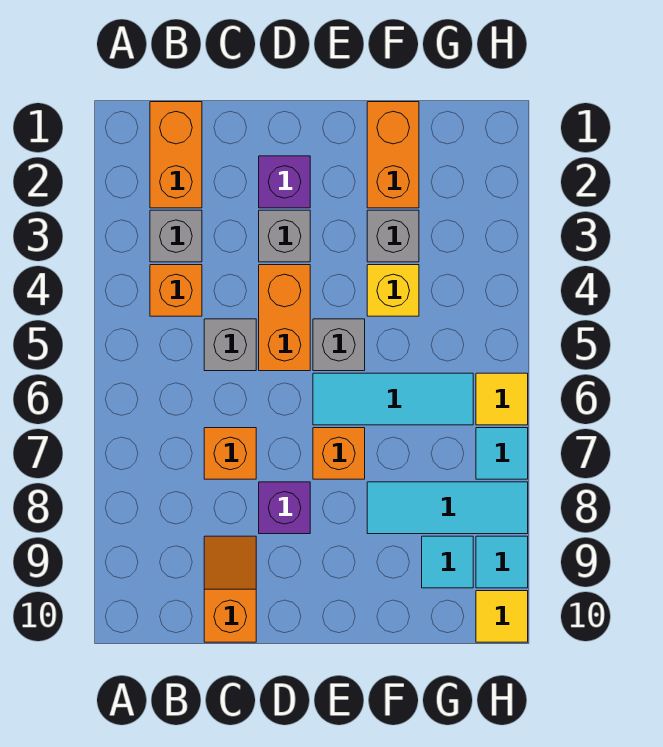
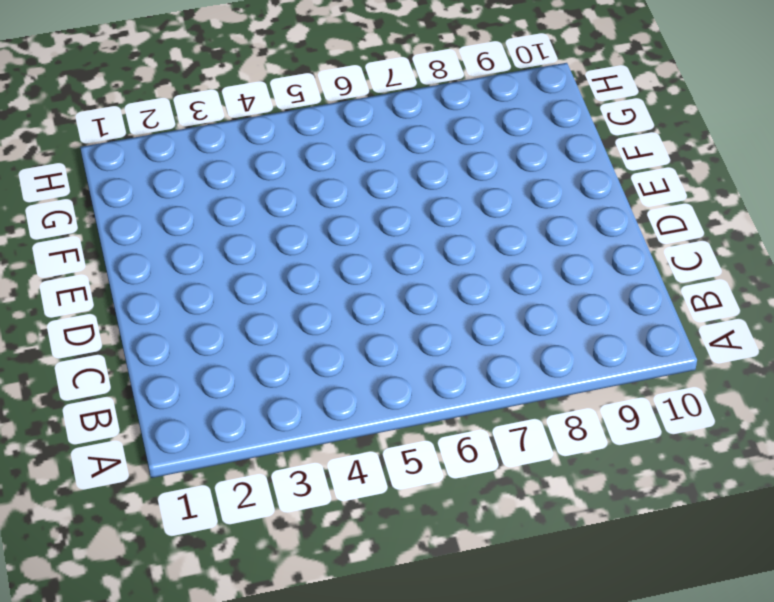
none -> orange brick B1:B2 level 1
none -> grey brick B3 level 1
none -> orange brick B4 level 1

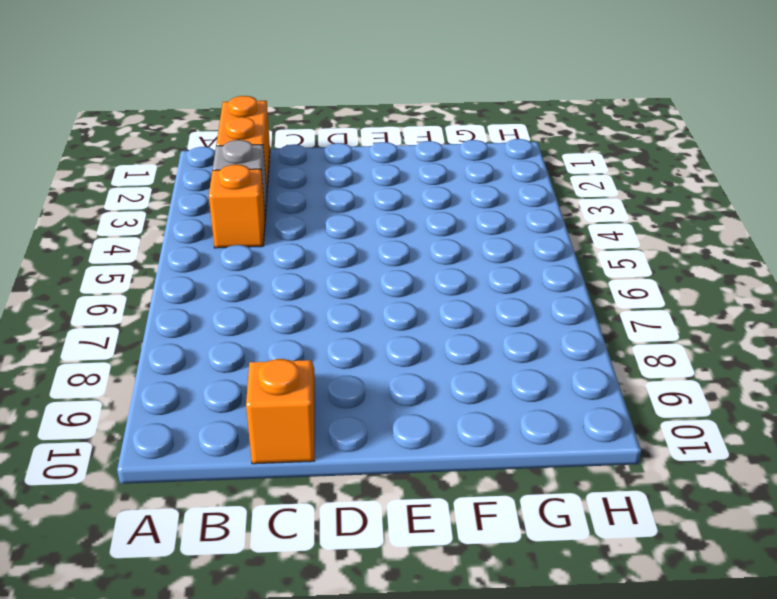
none -> grey brick C5 level 1
none -> orange brick C7 level 1
none -> purple brick D2 level 1

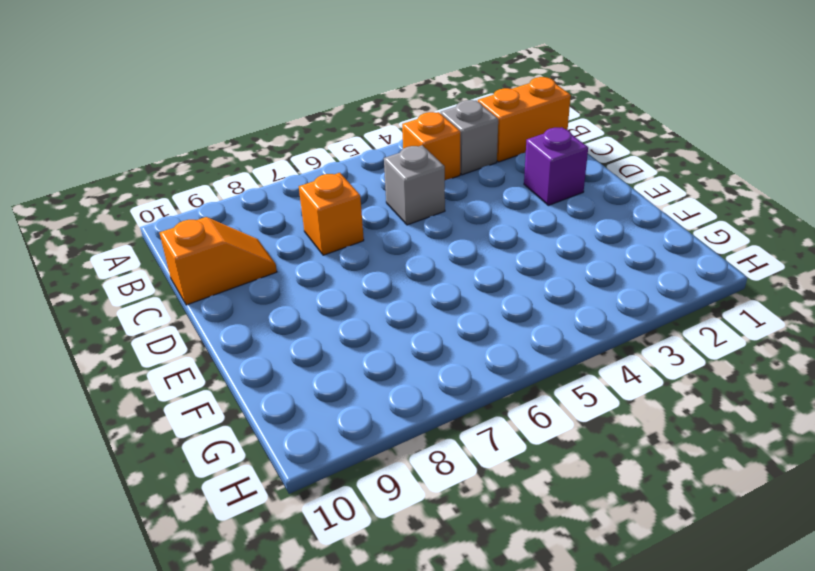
none -> grey brick D3 level 1
none -> orange brick D4:D5 level 1
none -> purple brick D8 level 1

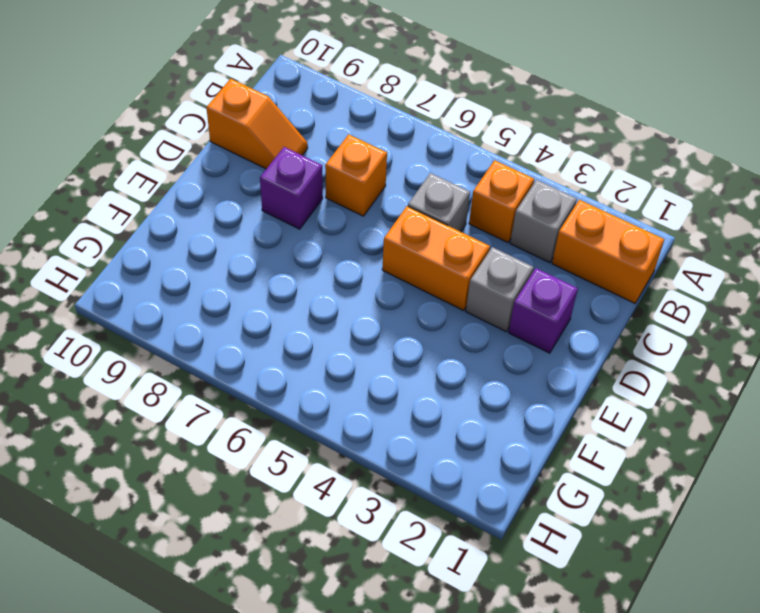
none -> grey brick E5 level 1
none -> cyan tile E6:G6 level 1
none -> orange brick E7 level 1

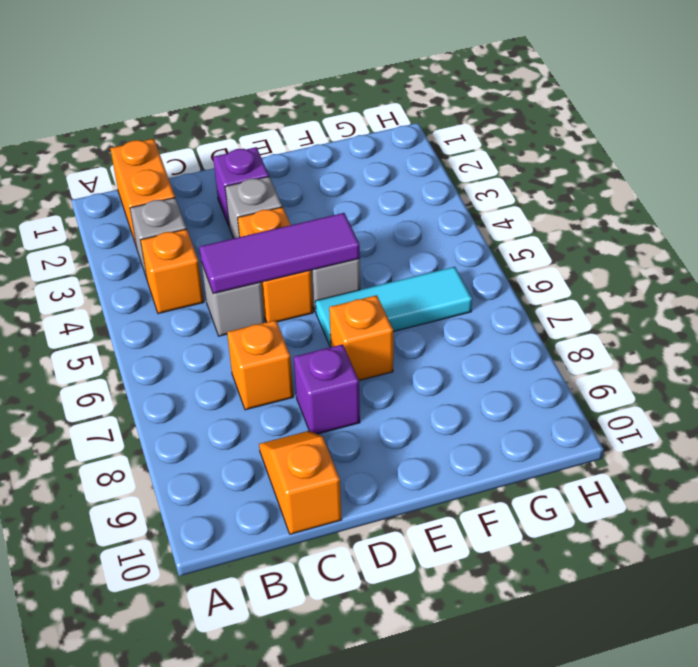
purple tile C5:E5 level 2 -> none
none -> orange brick F1:F2 level 1
none -> grey brick F3 level 1
none -> yellow brick F4 level 1

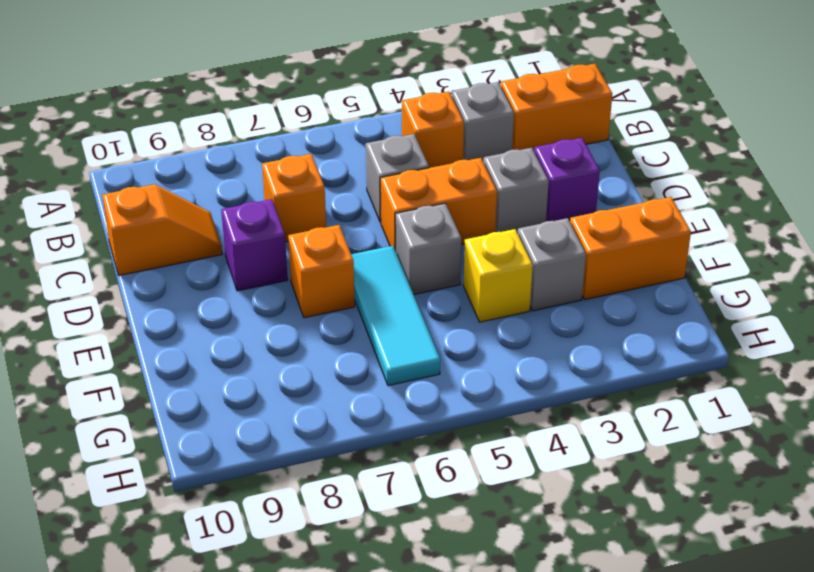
none -> cyan tile F8:H8 level 1
none -> cyan tile G9 level 1
none -> yellow tile H6 level 1

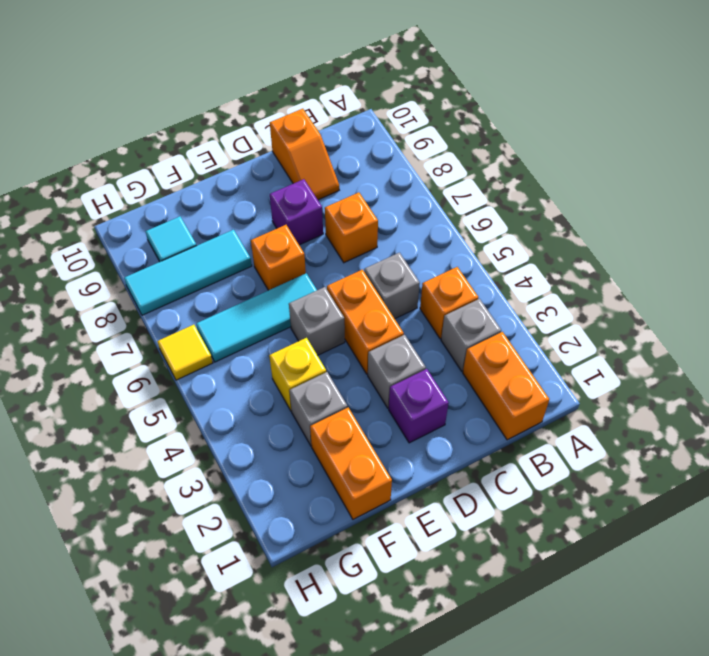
none -> cyan tile H7 level 1
none -> cyan tile H9 level 1
none -> yellow tile H10 level 1

